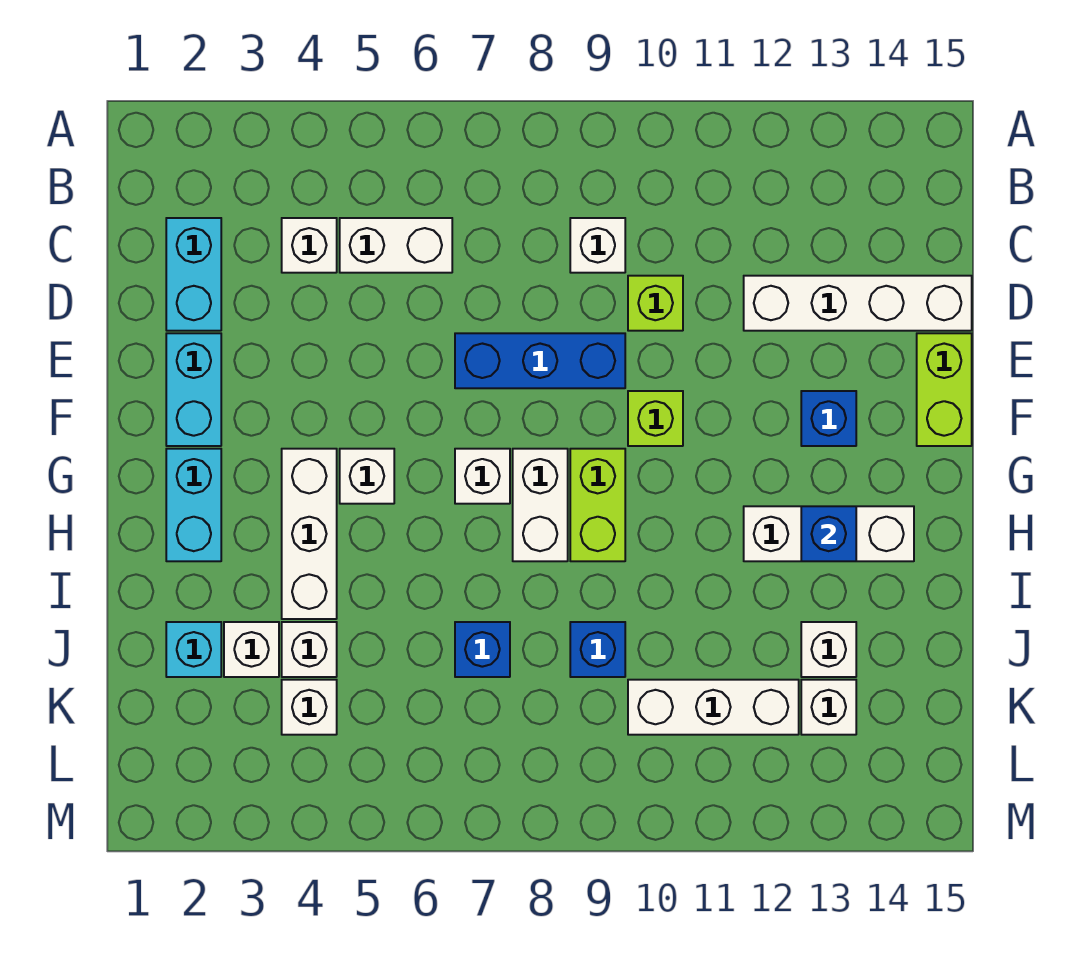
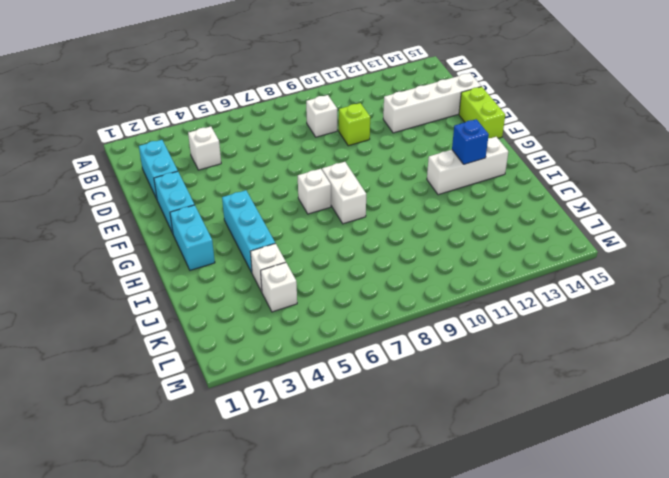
cyan brick G4:I4 level 1 -> white brick G4:I4 level 1
none -> white brick C5:C6 level 1
none -> blue brick E7:E9 level 1
none -> lime brick F10 level 1

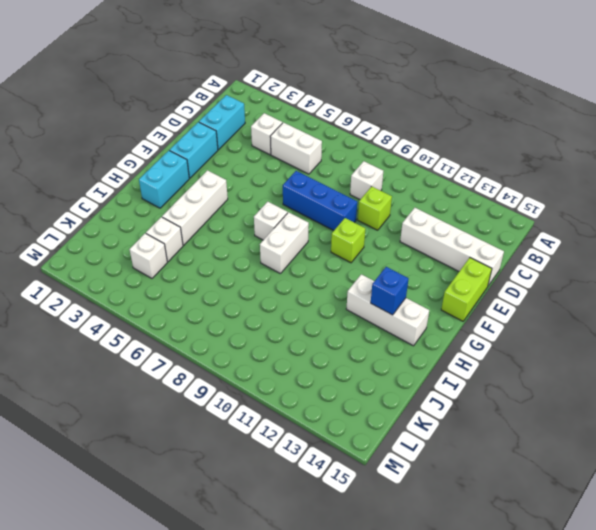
none -> blue brick F13 level 1
none -> white brick G5 level 1
none -> lime brick G9:H9 level 1

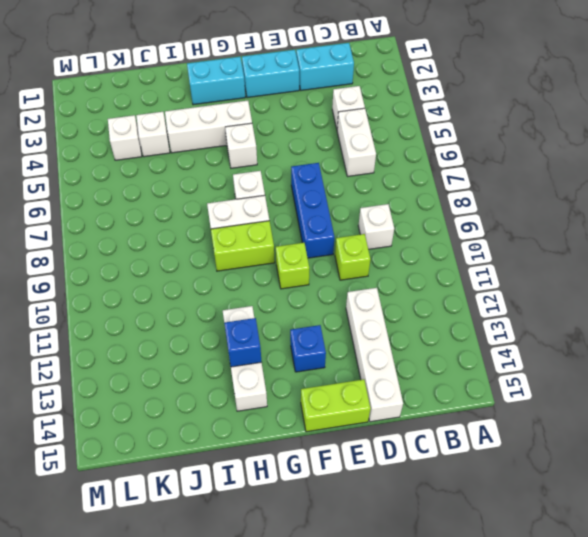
none -> cyan brick J2 level 1
none -> white brick J3 level 1
none -> blue brick J7 level 1

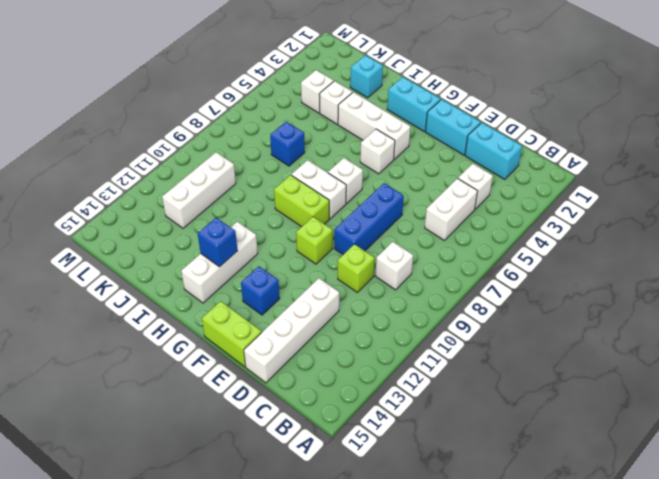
none -> white brick J3 level 1
none -> blue brick J9 level 1
none -> white brick J13 level 1

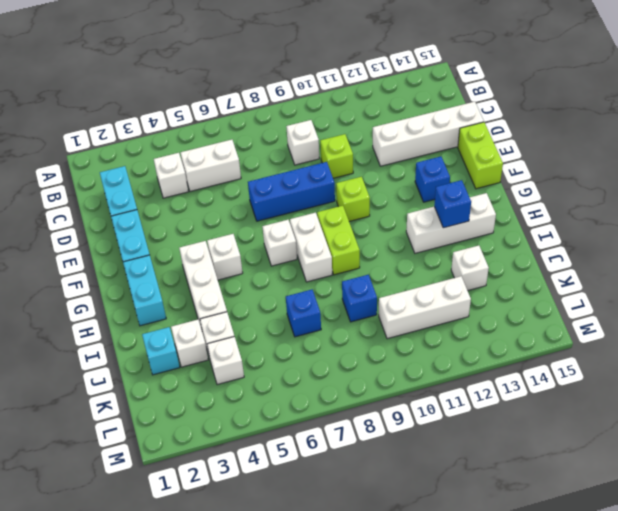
none -> white brick K13 level 1

